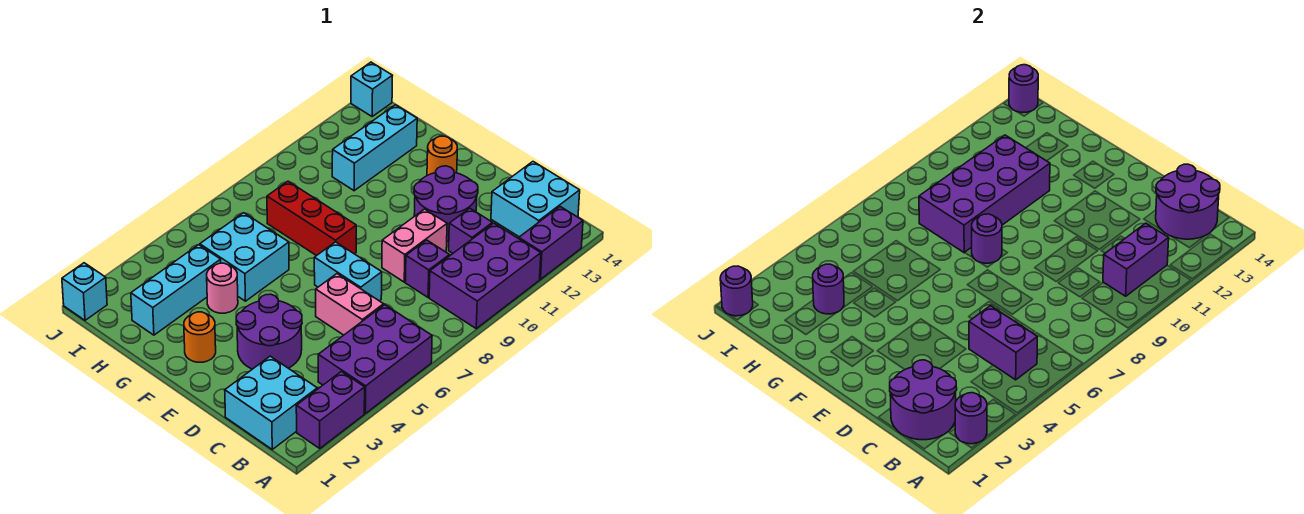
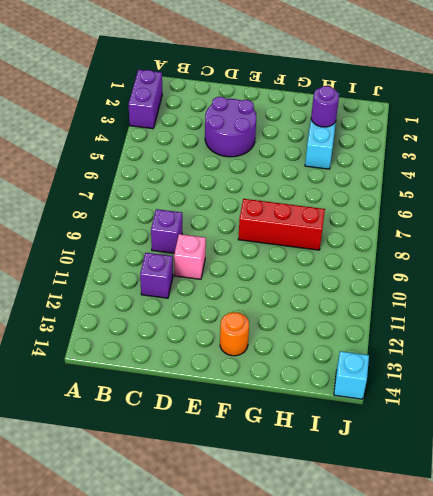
pink brick D10 level 1 -> pink brick D9:D10 level 1
none -> purple brick A4:B6 level 1
none -> purple brick A9:B11 level 1
none -> purple brick A12:A13 level 1
none -> cyan brick B1:C2 level 1

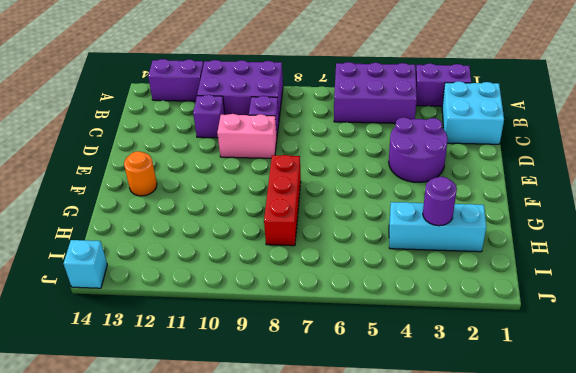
none -> cyan brick B13:C14 level 1
none -> pink brick C6:D6 level 1
none -> cyan brick D7:E7 level 1
none -> purple round brick D11:E12 level 1

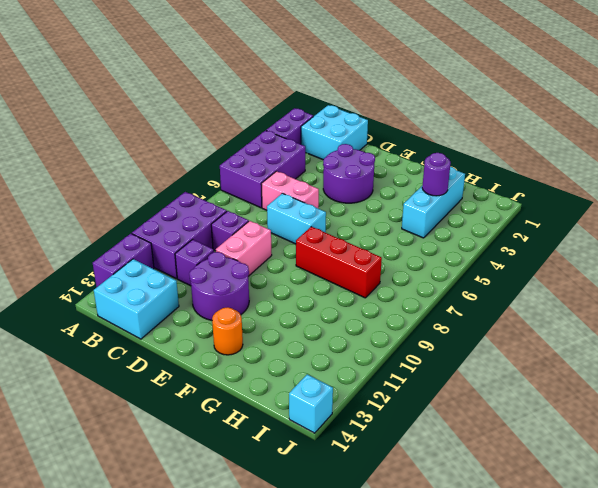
none -> orange round brick F2 level 1
none -> pink round brick G4 level 1
none -> cyan brick G5:H6 level 1
none -> cyan brick H11:H13 level 1

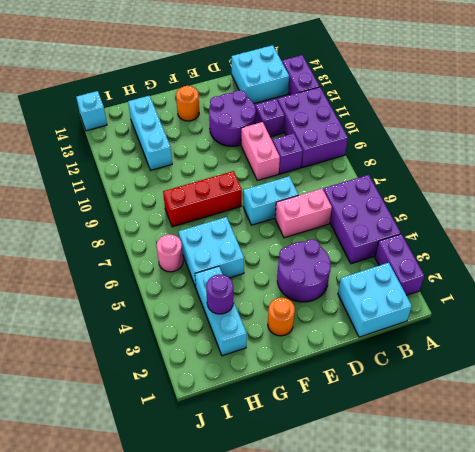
pink round brick I6 level 1 -> pink round brick G4 level 1
none -> cyan brick J1 level 1
none -> purple round brick A2 level 2
none -> purple round brick B1:C2 level 2
none -> purple brick B5:C5 level 2

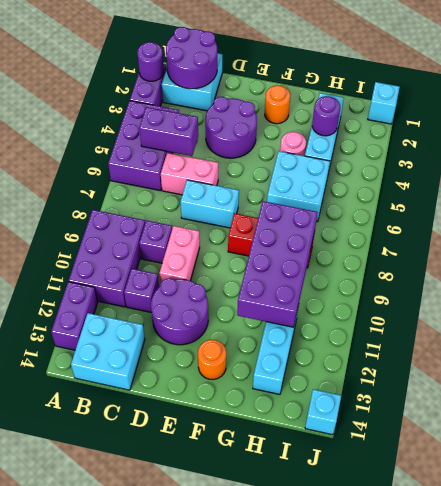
none -> purple brick B10:B11 level 2
none -> purple round brick B13:C14 level 2
none -> purple round brick F8 level 2
none -> purple round brick J1 level 2

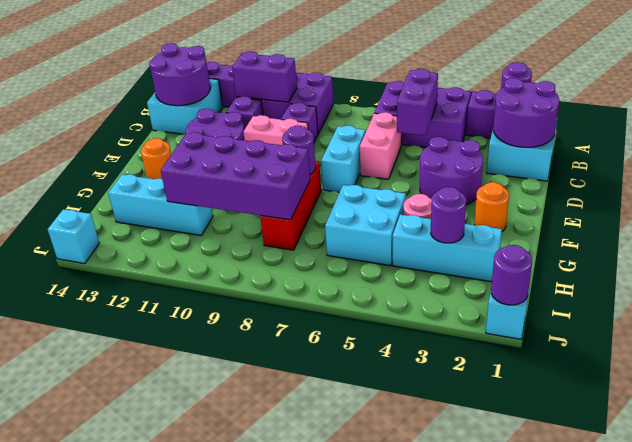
none -> purple round brick J14 level 2

